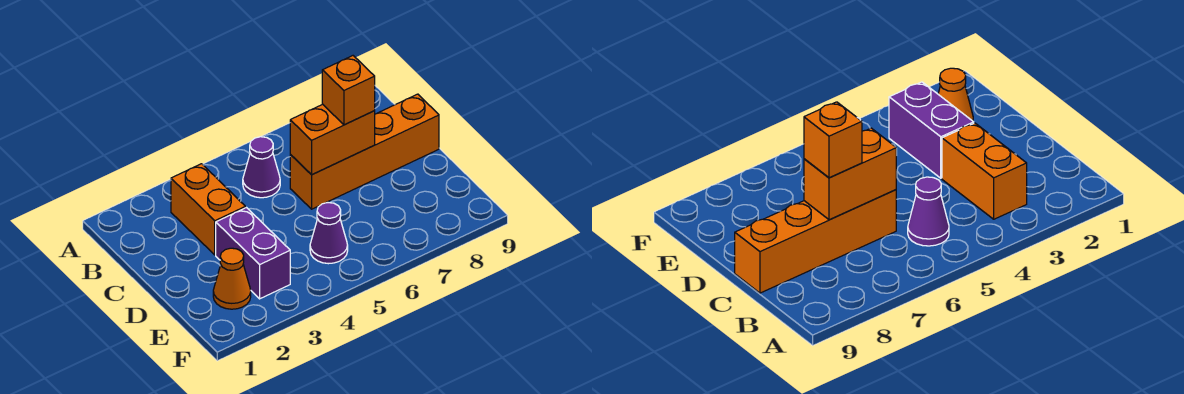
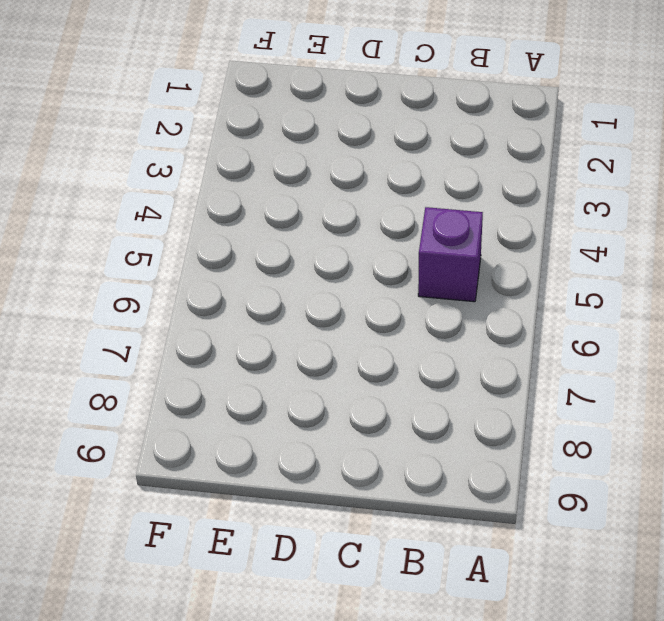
purple brick B5 level 1 -> purple cone B5 level 1
none -> orange brick B3:C3 level 1
none -> orange brick C6:C9 level 1

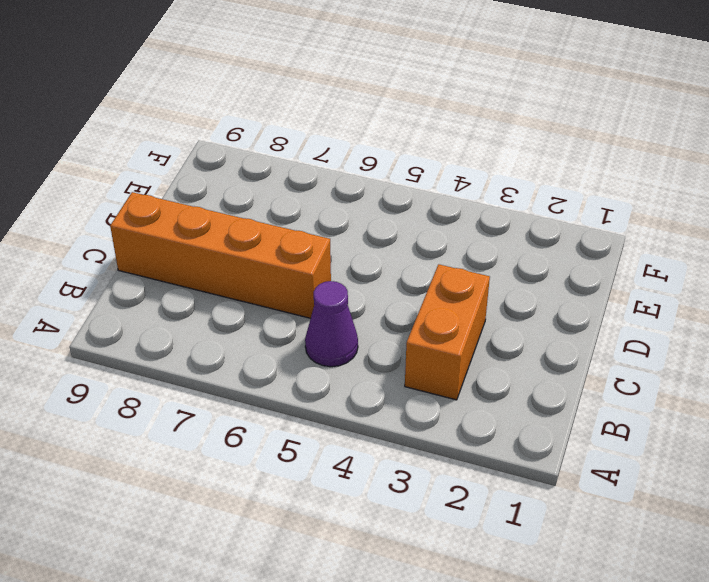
none -> purple brick D3:E3 level 1
none -> orange cone E2 level 1

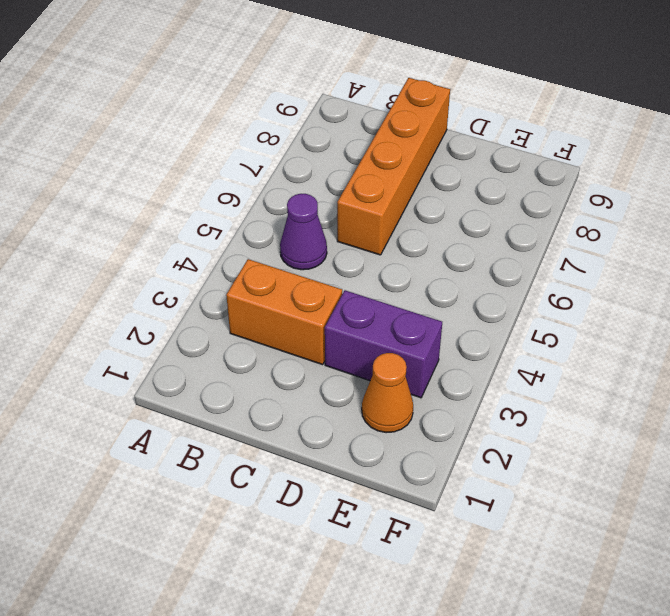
none -> purple cone E5 level 1
none -> orange brick C6:C7 level 2

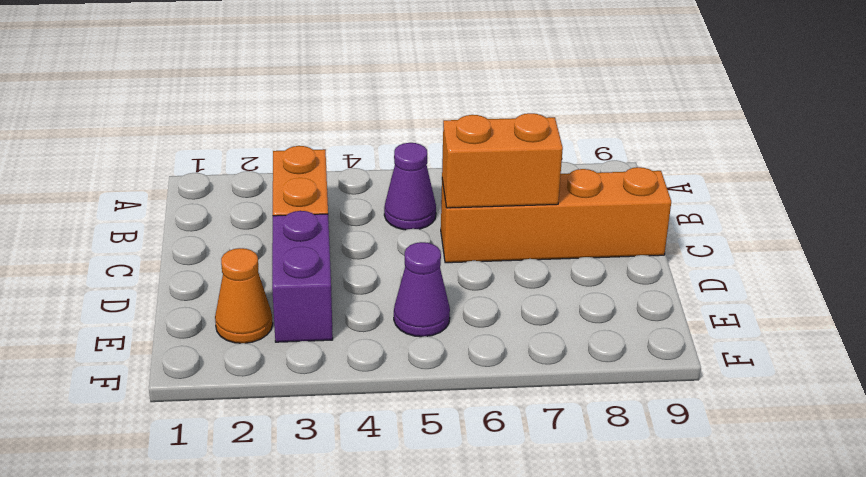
none -> orange brick C7 level 3

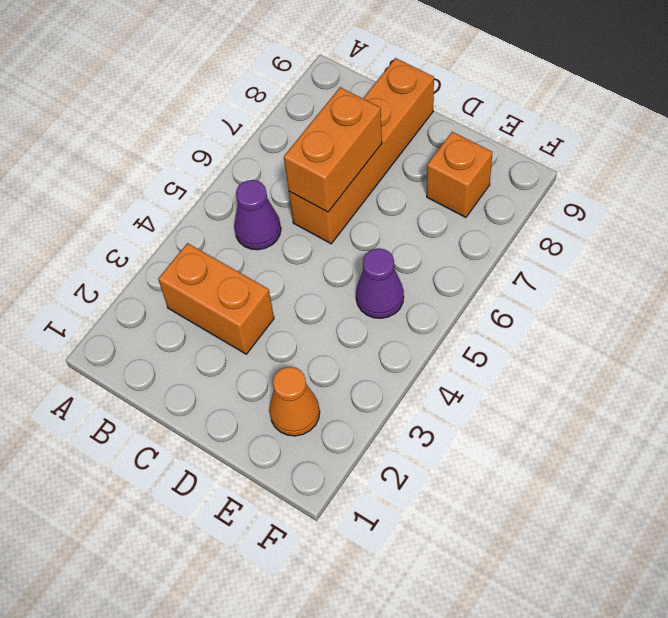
orange brick E8 level 1 -> orange brick C7 level 3
none -> purple brick D3:E3 level 1

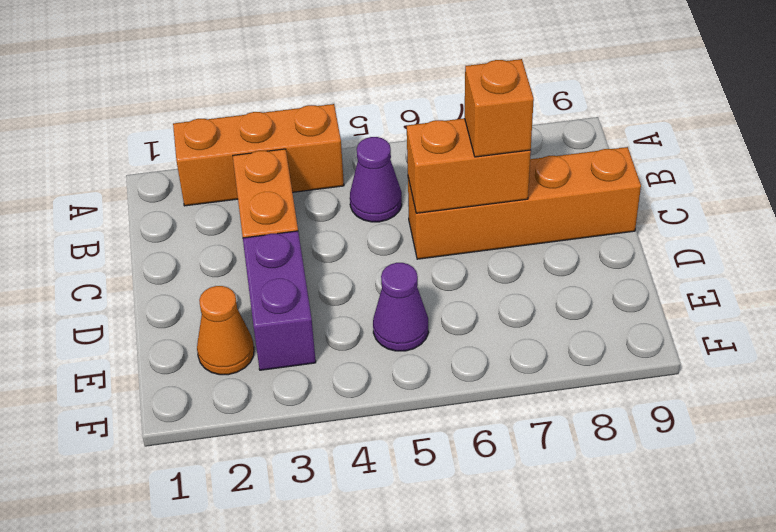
orange brick A2:A4 level 1 -> none

